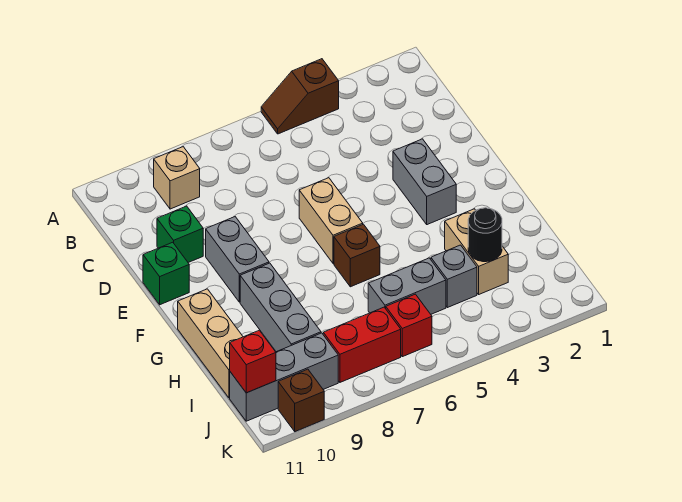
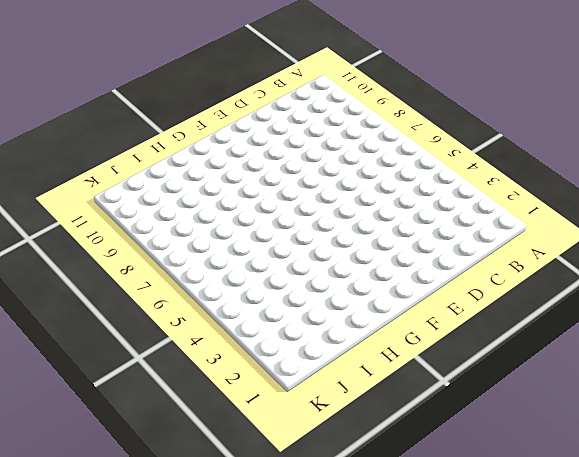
none -> brown slope A4:A5 level 1 top 4
none -> tan brick B9 level 1
none -> green brick D10 level 1

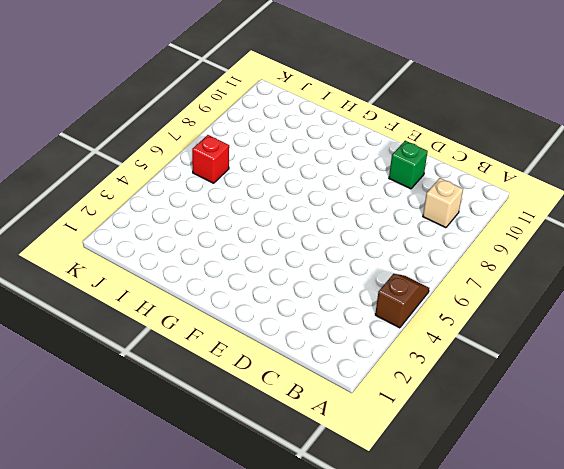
none -> grey brick E3:F3 level 1
none -> tan brick E6:F6 level 1
none -> grey brick E9:F9 level 1

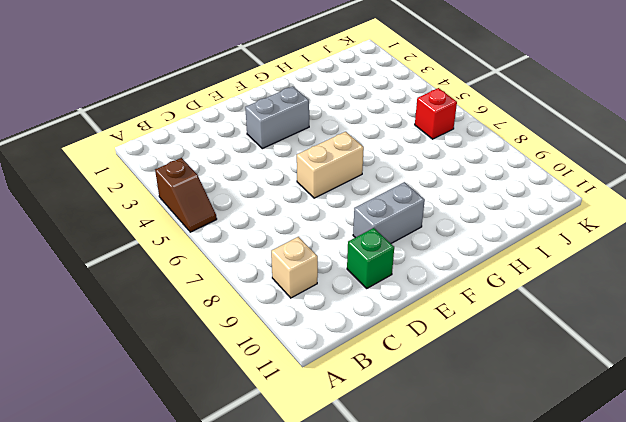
none -> green brick E11 level 1
none -> brown brick G6 level 1
none -> grey brick G9:I9 level 1

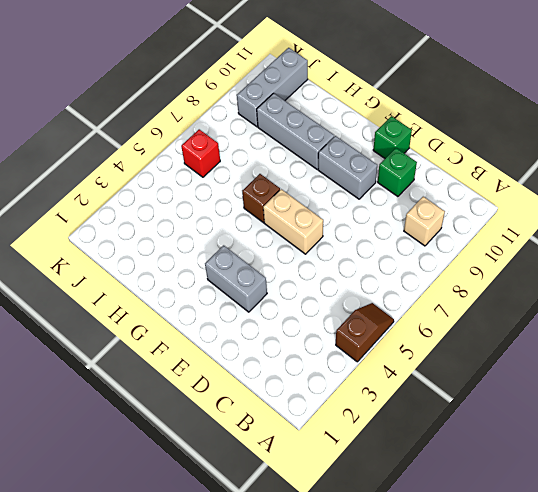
none -> tan brick G11:I11 level 1
none -> tan brick H3:I3 level 1
none -> grey brick I4 level 1

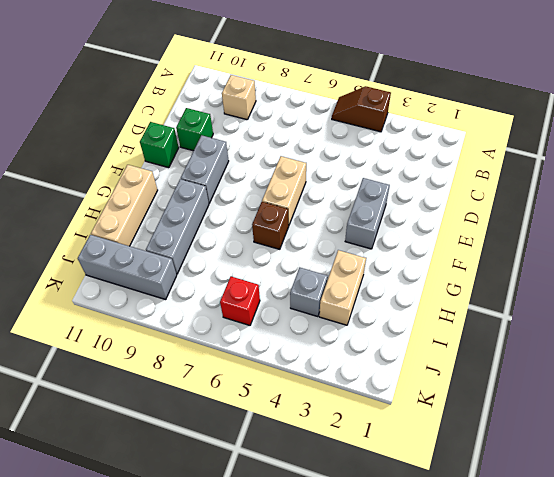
none -> grey brick I5:I6 level 1
none -> red brick J7:J8 level 1
none -> brown brick K10 level 1

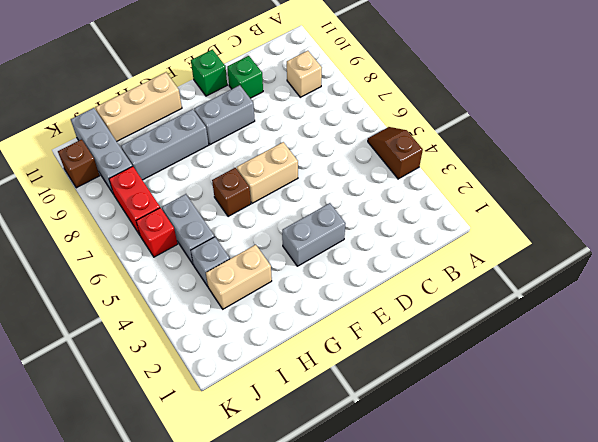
none -> black round brick I3 level 2
none -> red brick J11 level 2

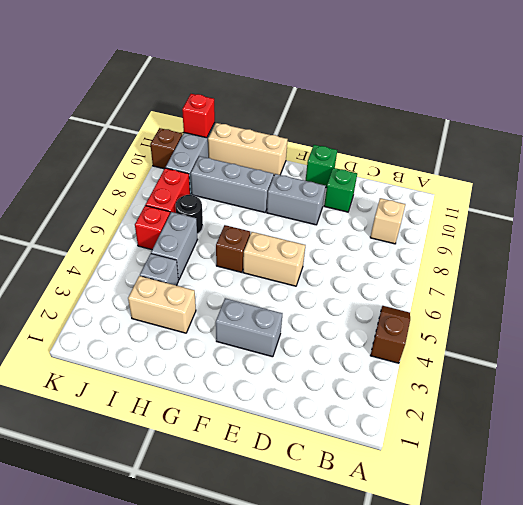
black round brick I7 level 1 -> black round brick I3 level 2

